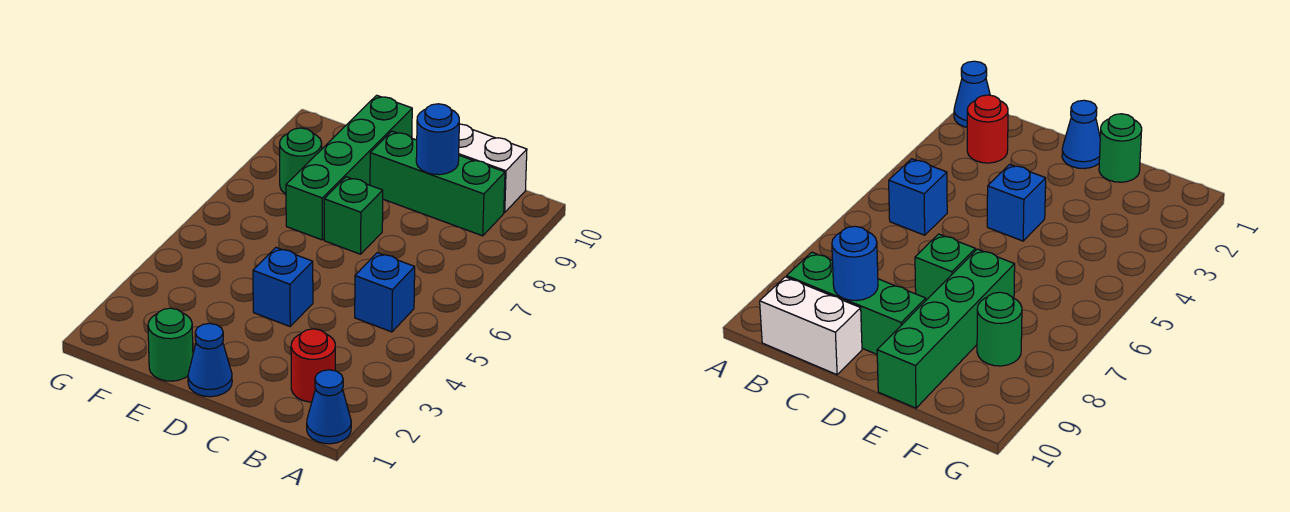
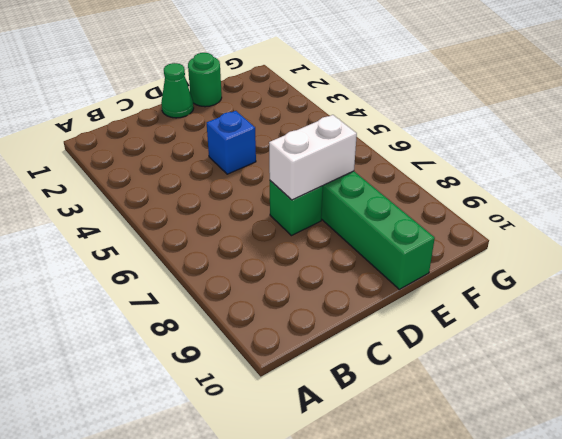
green cone D1 level 1 -> blue cone D1 level 1
white brick D7:E7 level 2 -> white brick B10:C10 level 1
none -> blue cone A1 level 1
none -> red round brick B2 level 1
none -> blue brick B5 level 1

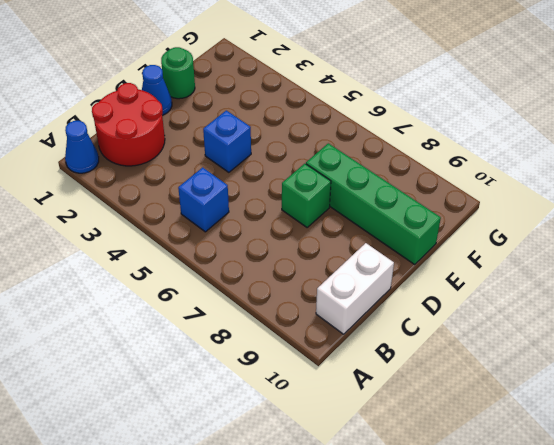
red round brick B1:C2 level 1 -> red round brick B2 level 1
none -> green brick B9:D9 level 1
none -> green round brick F8 level 1
none -> blue round brick C9 level 2

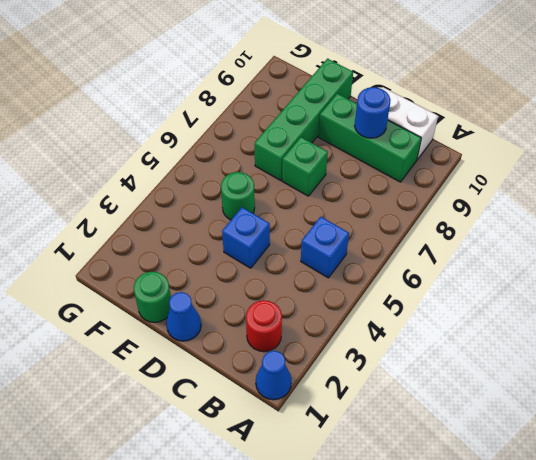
green round brick E5 level 1 -> green round brick F8 level 1

